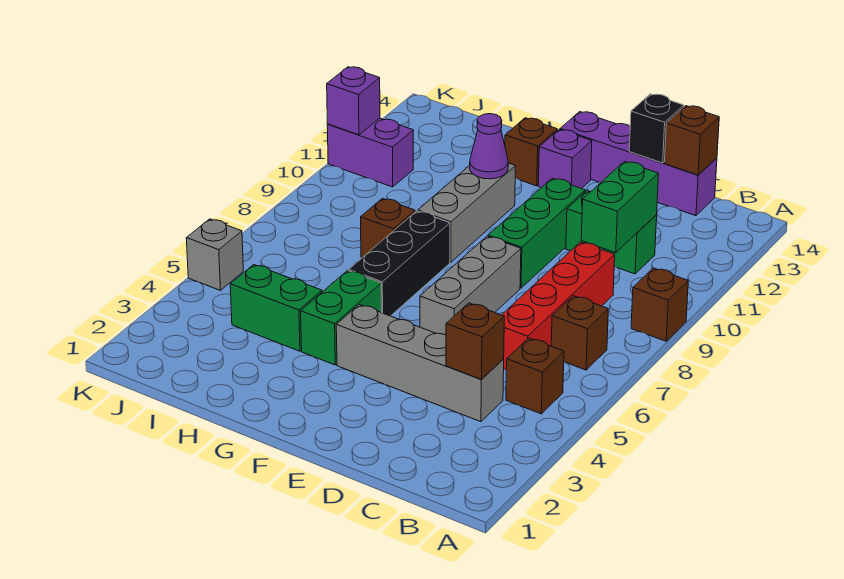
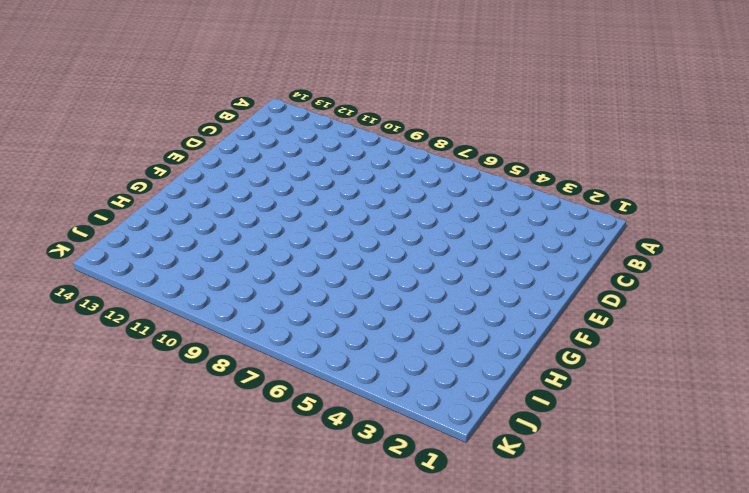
none -> brown brick A9 level 1
none -> brown brick B5 level 1
none -> brown brick B7 level 1

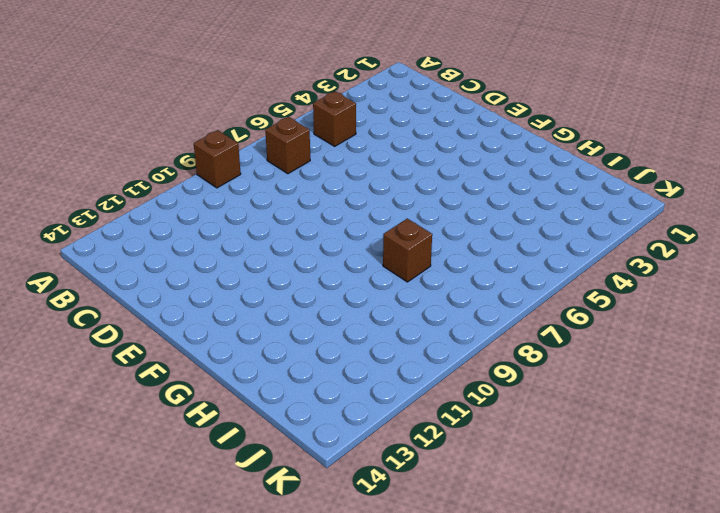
none -> grey brick C4:F4 level 1
none -> red brick C6:C9 level 1
none -> green brick C11:D11 level 1

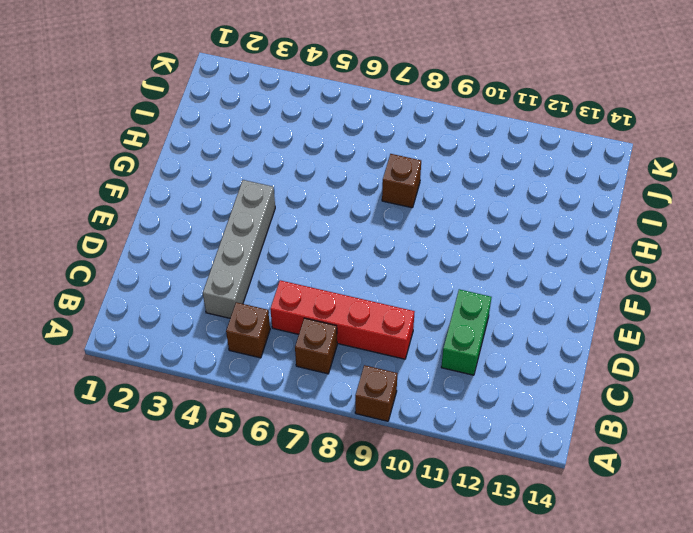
none -> purple brick C14:F14 level 1
none -> grey brick E6:E8 level 1
none -> green brick E9:E11 level 1

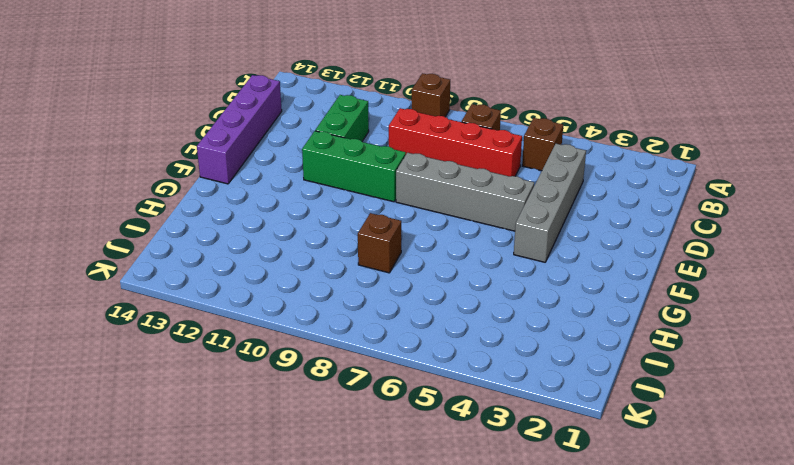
grey brick E5:E8 level 1 -> grey brick E6:E8 level 1
none -> purple brick F13 level 1
none -> green brick G4:G5 level 1
none -> black brick G6:G8 level 1

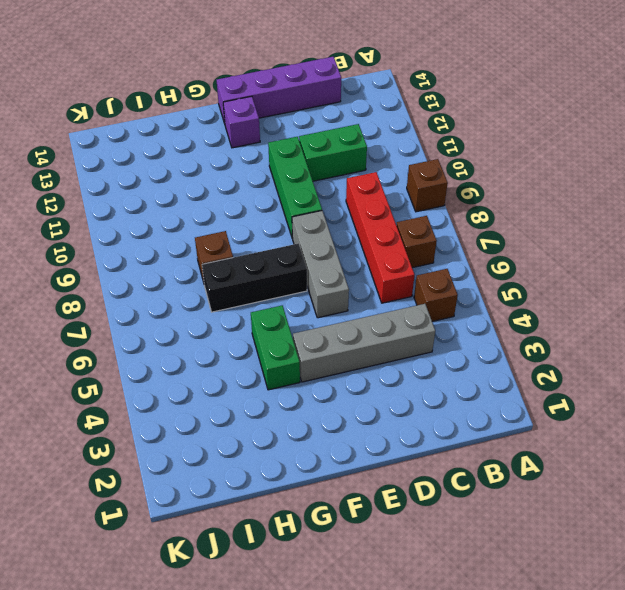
black brick F7:H7 level 1 -> black brick G6:G8 level 1
none -> grey brick G9:G11 level 1
none -> brown brick G13 level 1
none -> green brick H4:I4 level 1

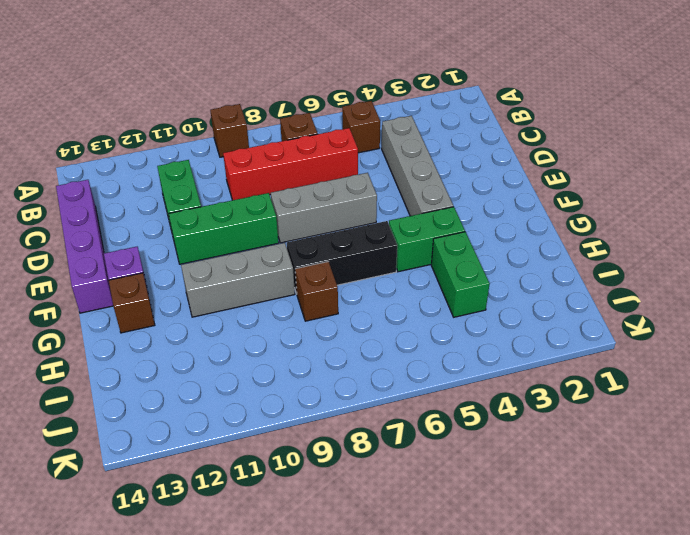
none -> purple brick J11:K11 level 1
none -> grey brick K5 level 1
none -> brown brick C4 level 2

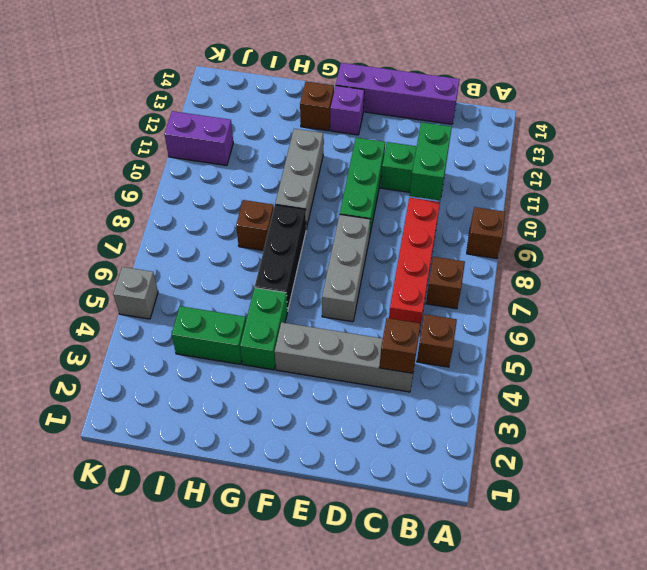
none -> brown brick C14 level 2
none -> black brick D14 level 2
none -> purple cone G11 level 2

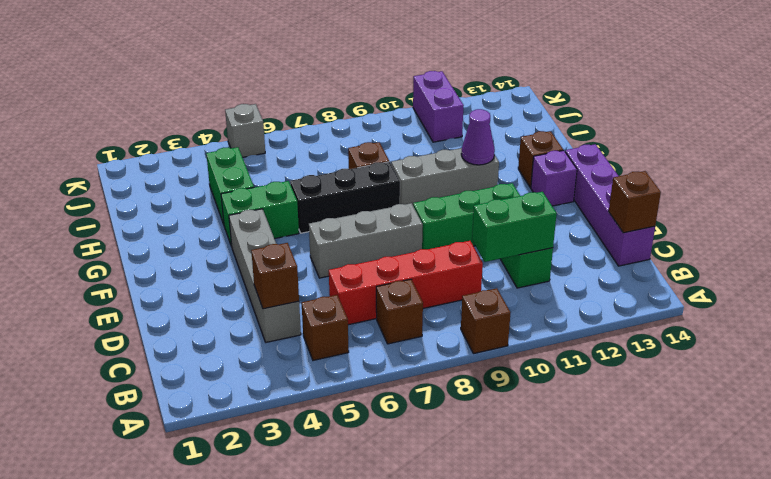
none -> black brick D14 level 2
none -> purple brick K11 level 2

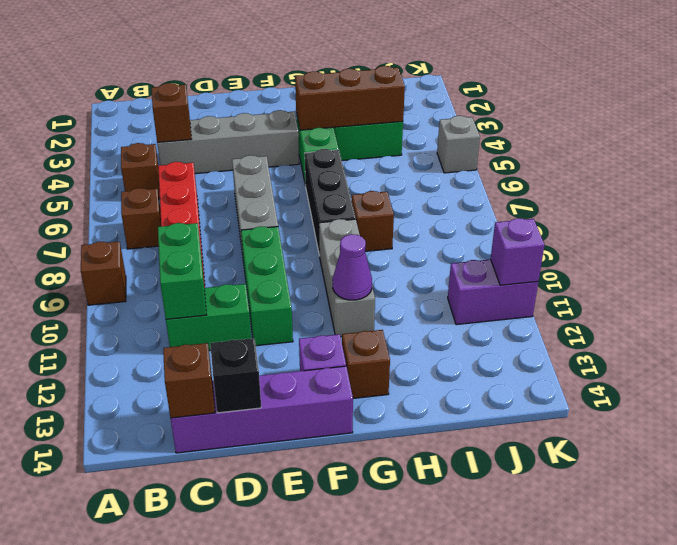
brown brick G4:I4 level 2 -> none

